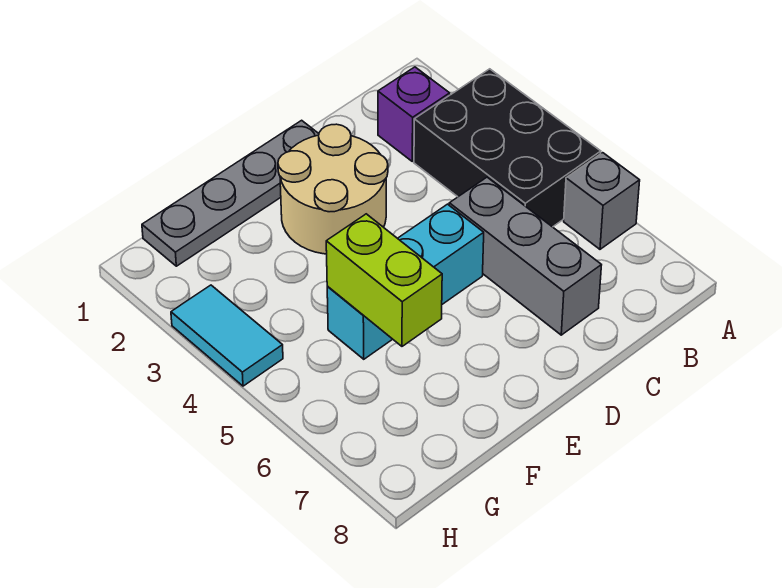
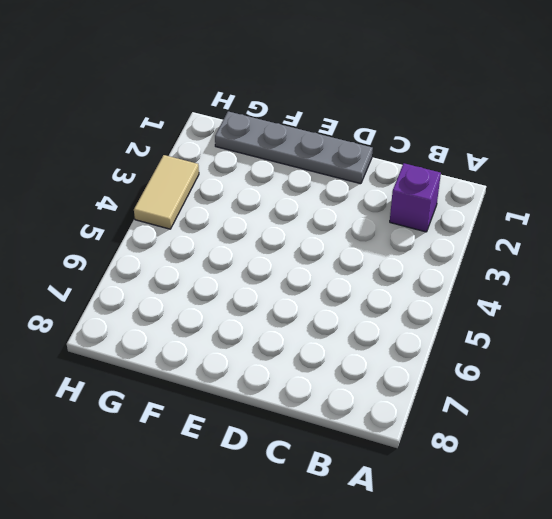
tan tile H3:H4 level 1 -> cyan tile H3:H4 level 1
none -> black brick A3:B5 level 1
none -> grey brick A6 level 1

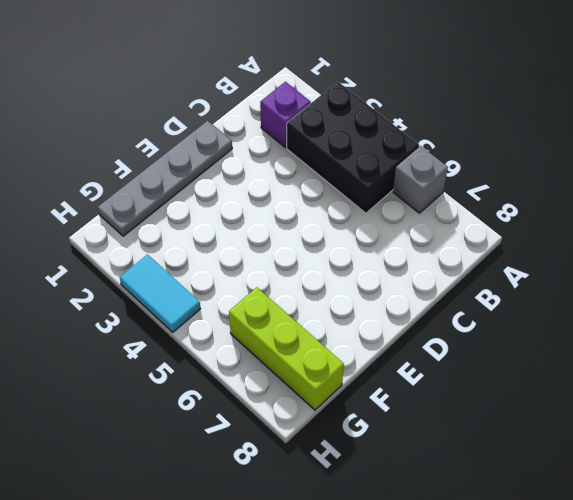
lime brick G6:G8 level 1 -> none
none -> grey brick C5:C7 level 1
none -> tan round brick D2:E3 level 1

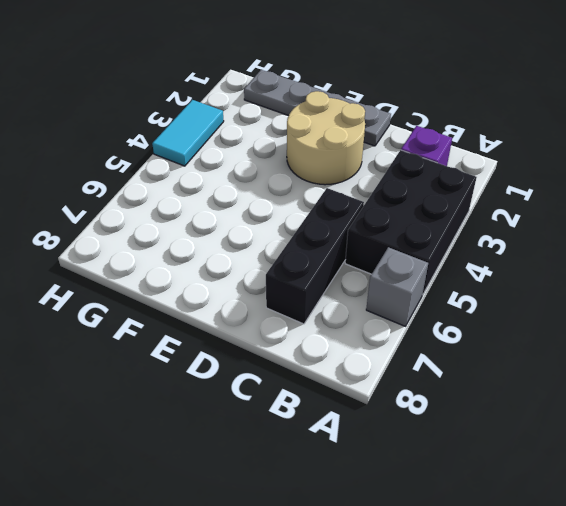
black brick C5:C7 level 1 -> grey brick C5:C7 level 1
none -> cyan brick D5:F5 level 1
none -> lime brick F5:F6 level 2

